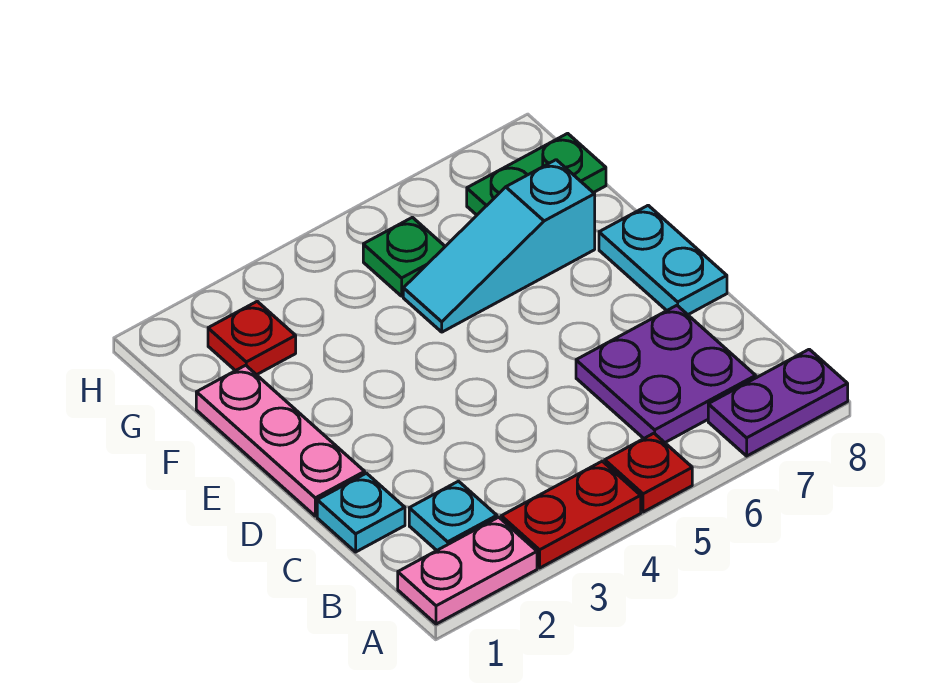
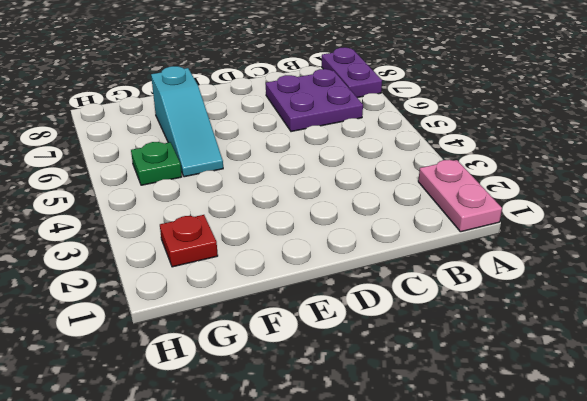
none -> red plate A3:A4 level 1
none -> red plate A5 level 1
none -> cyan plate B2 level 1

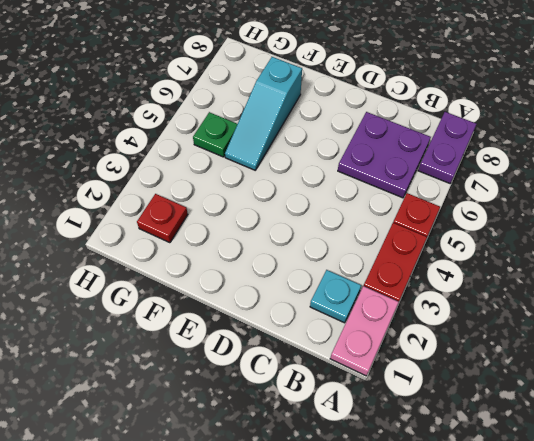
none -> cyan plate C1 level 1
none -> pink plate D1:F1 level 1
none -> cyan plate D8:E8 level 1

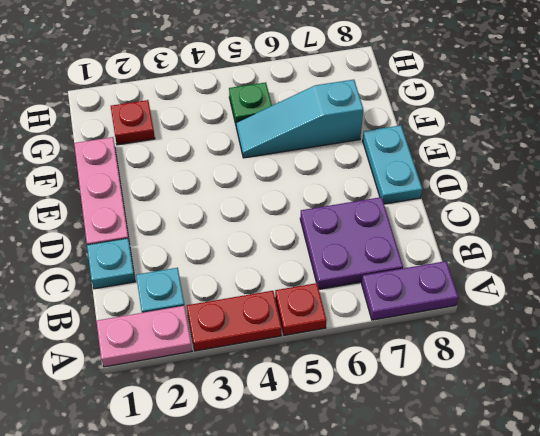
none -> green plate G7:G8 level 1

